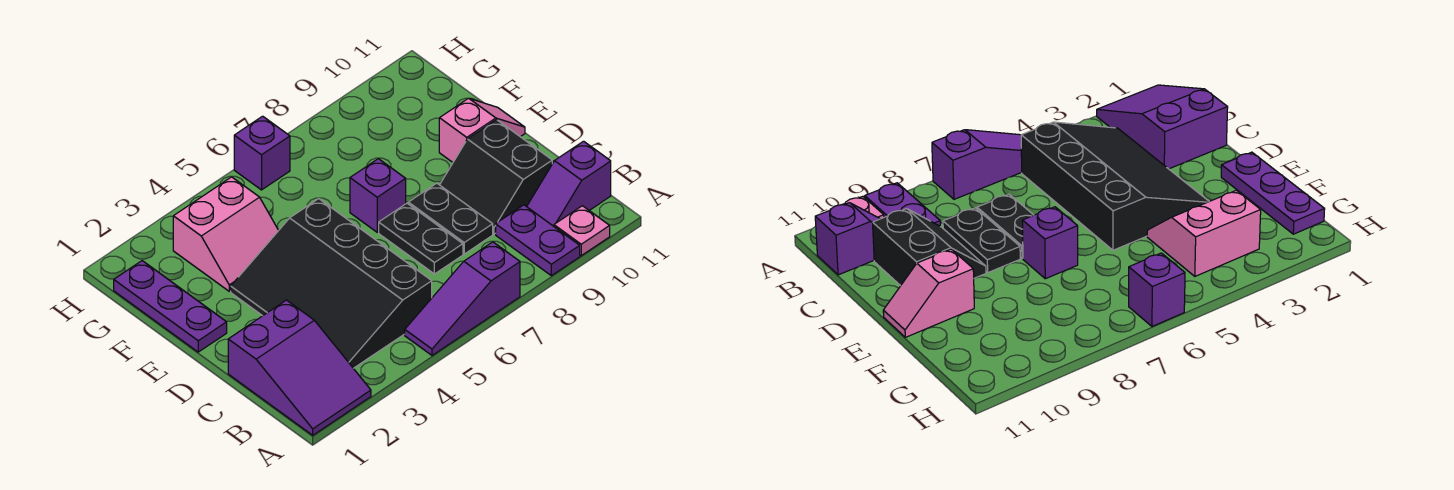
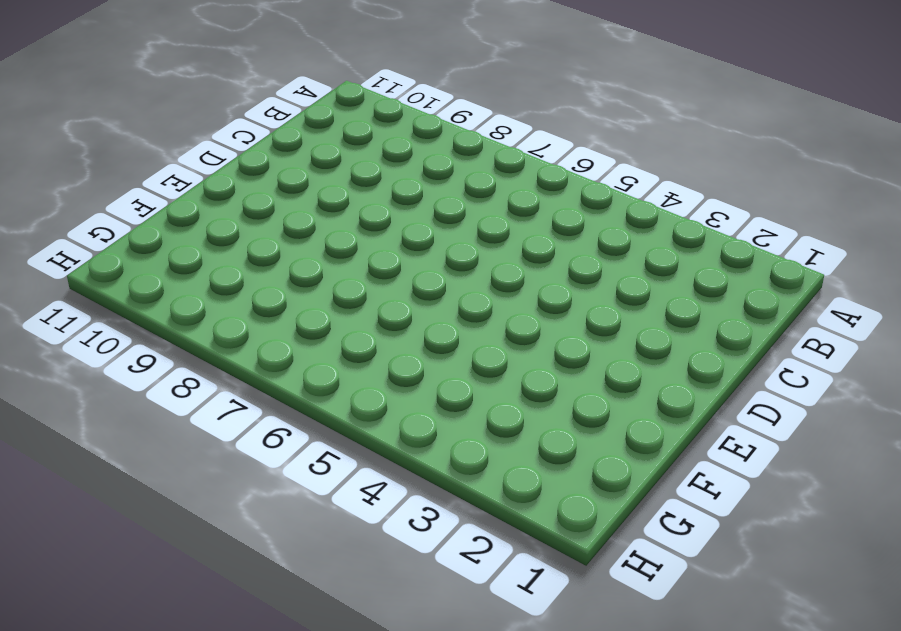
none -> purple slope A1:C2 level 1 top C
none -> purple slope A5:A7 level 1 top 7
none -> purple plate A9:B9 level 1

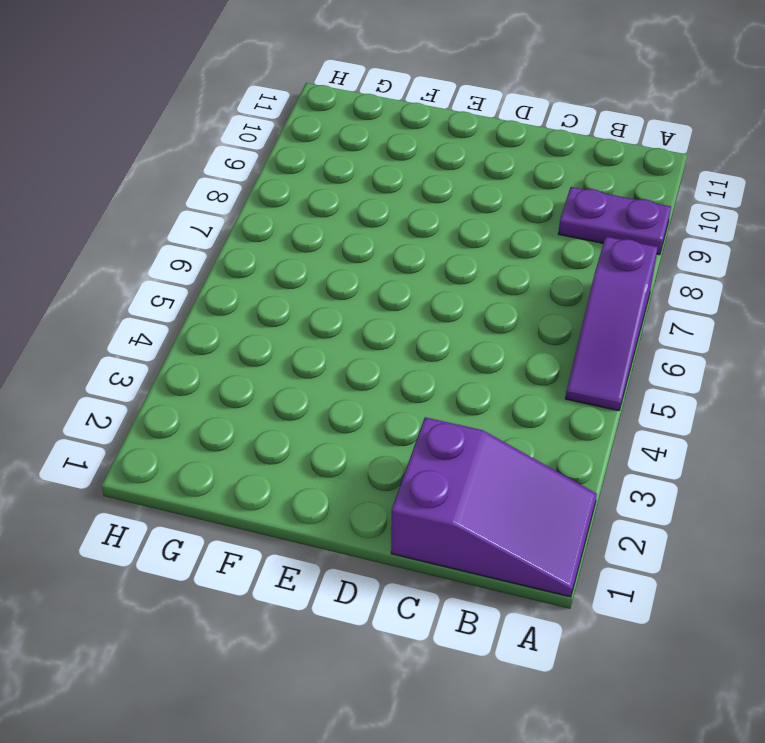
none -> pink plate A10 level 1
none -> black slope B3:E5 level 1 top 5
none -> purple slope B10:B11 level 1 top 11

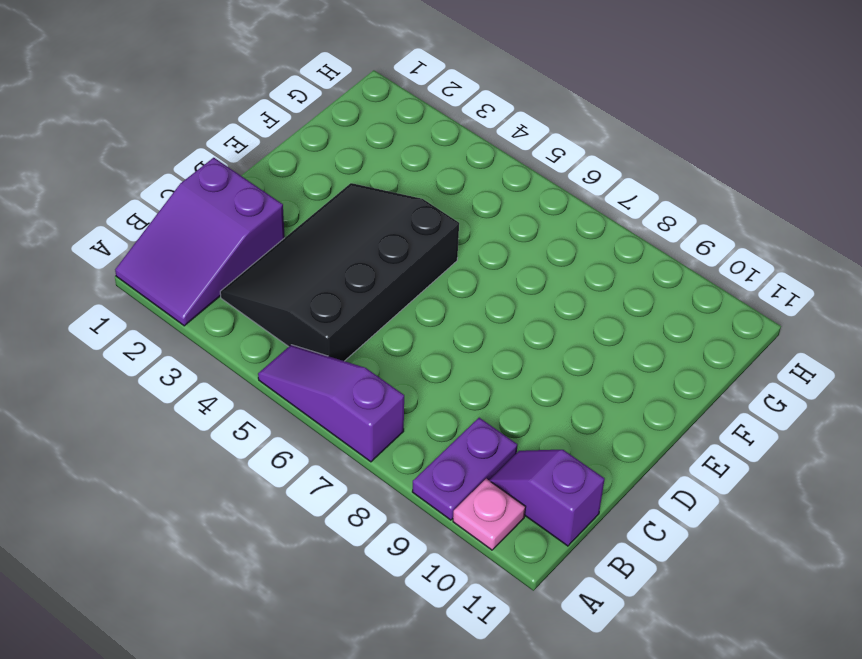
none -> black plate C7:D7 level 1
none -> black plate C8:D8 level 1
none -> black slope C9:D10 level 1 top 10

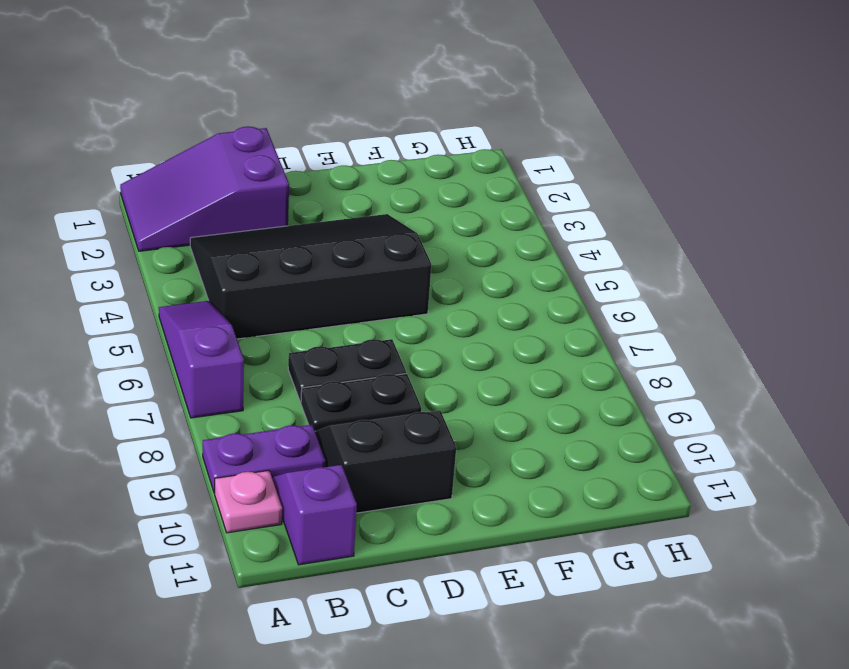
none -> purple plate E1:G1 level 1
none -> purple brick E7 level 1
none -> pink slope E10:E11 level 1 top 10

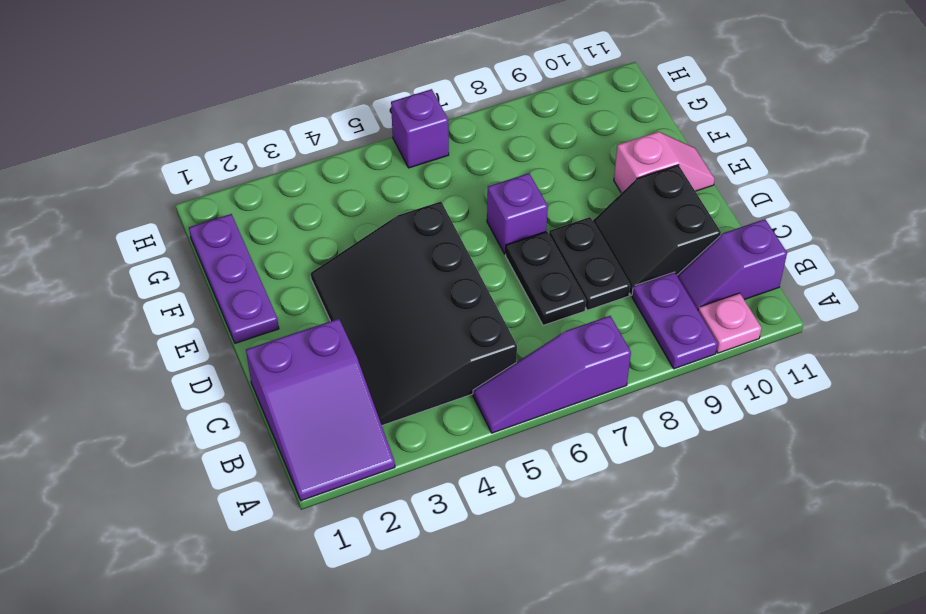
none -> pink slope F3:G4 level 1 top G

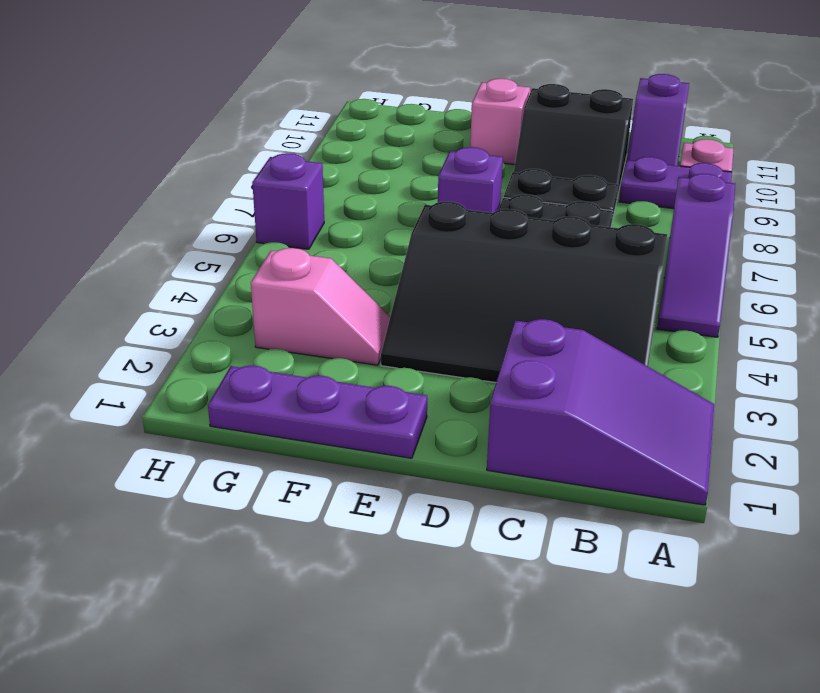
pink slope F3:G3 level 1 top G -> pink slope F3:G4 level 1 top G

